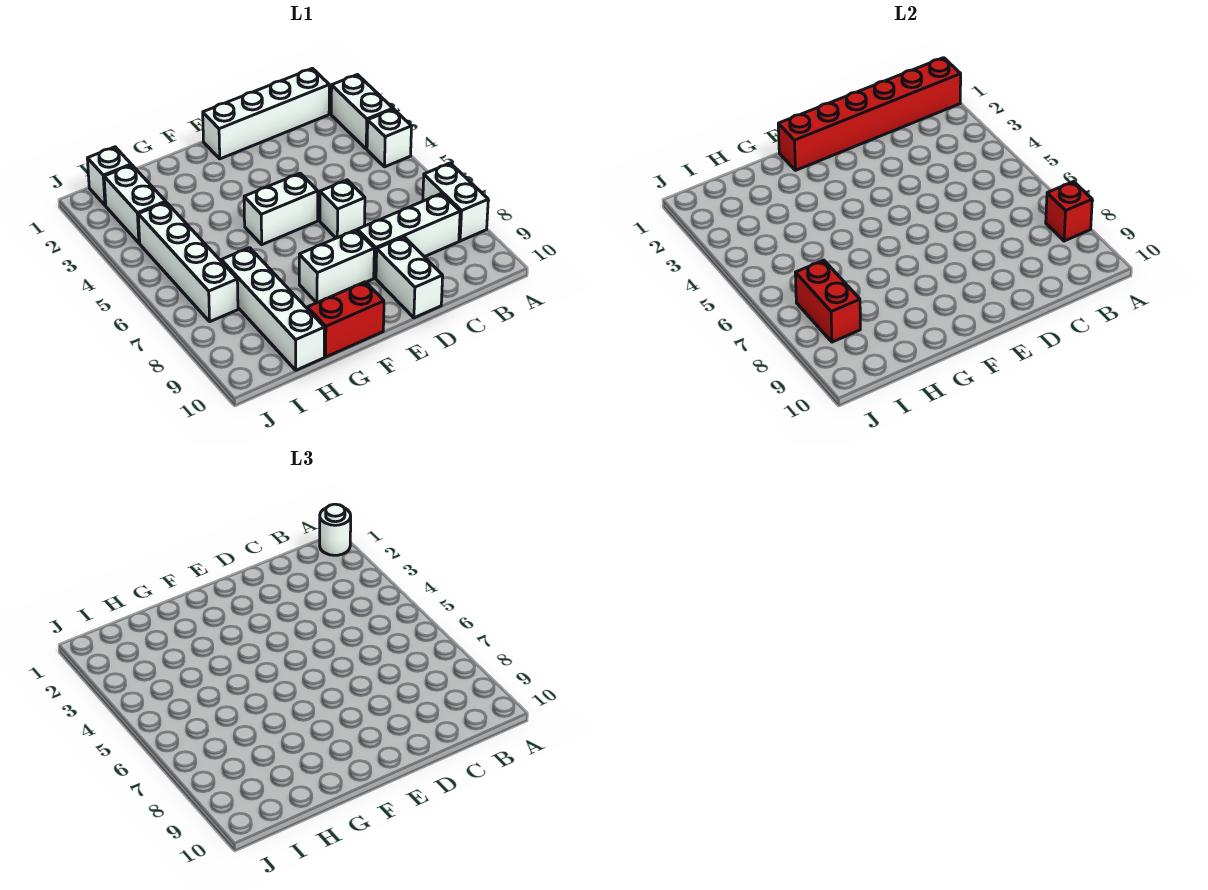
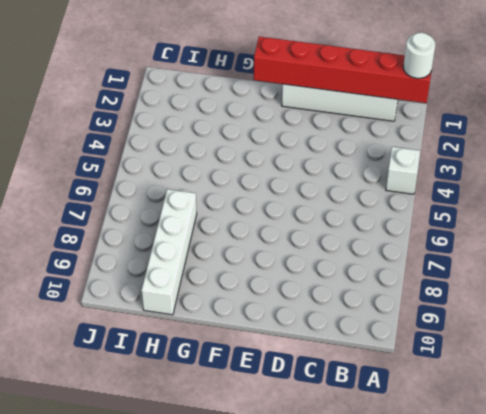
none -> white brick A2:A3 level 1
none -> white brick A7:A8 level 1
none -> white brick B8:D8 level 1

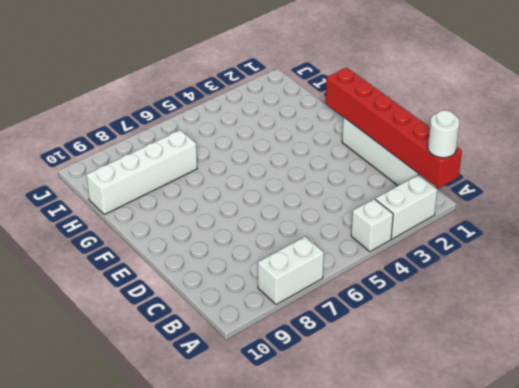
none -> white brick B8:D8 level 1
none -> white brick D6 level 1
none -> white brick D9:D10 level 1

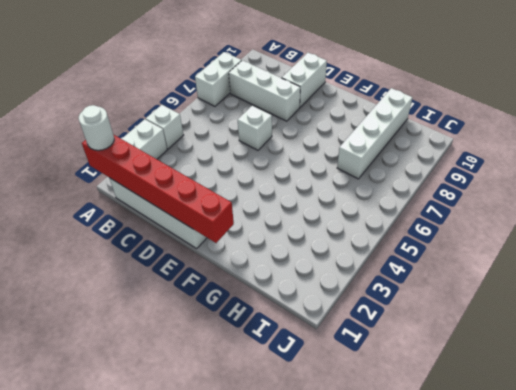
none -> white brick E5:F5 level 1
none -> white brick E8:F8 level 1
none -> red brick F10:G10 level 1

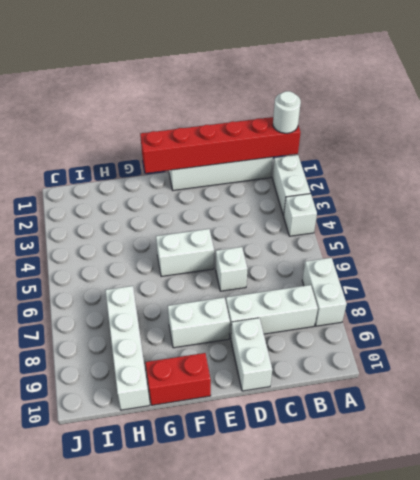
none -> white brick I1 level 1
none -> white brick I2:I3 level 1
none -> white brick I4:I7 level 1

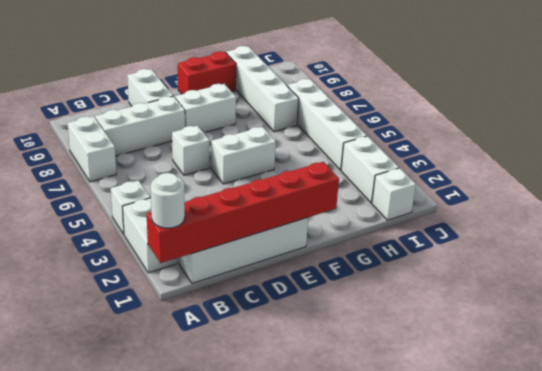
none -> red brick A8 level 2
none -> red brick I7:I8 level 2

